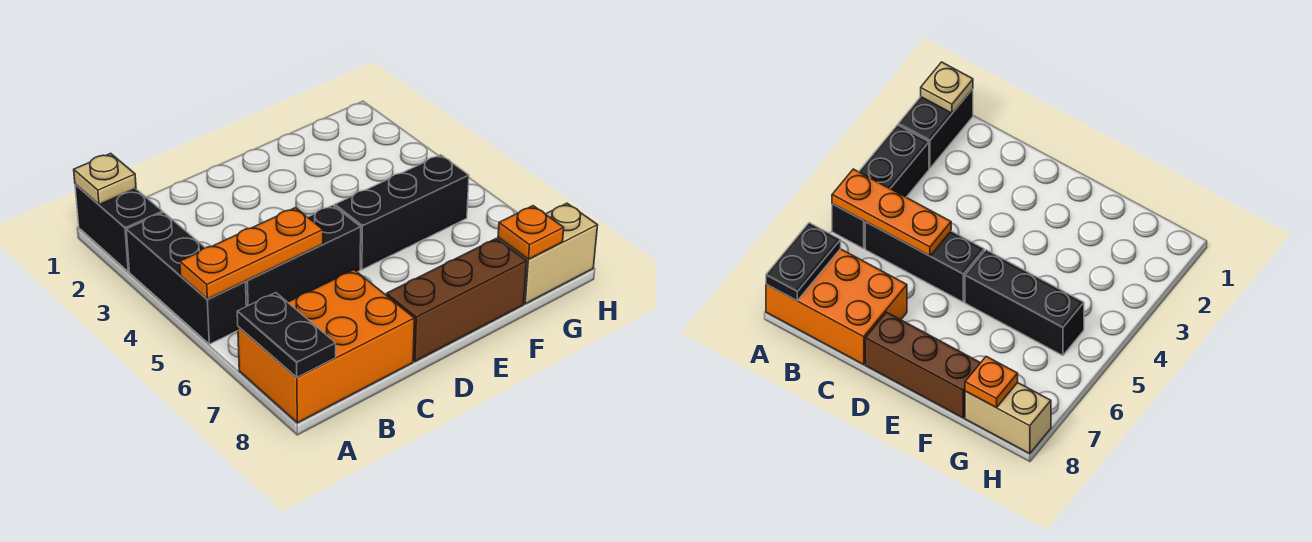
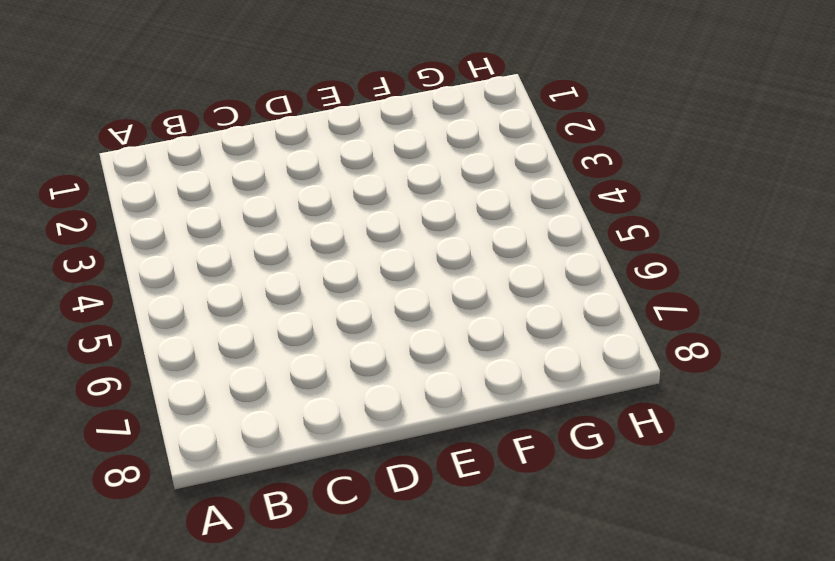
none -> black brick A1:A2 level 1
none -> black brick A3:A5 level 1

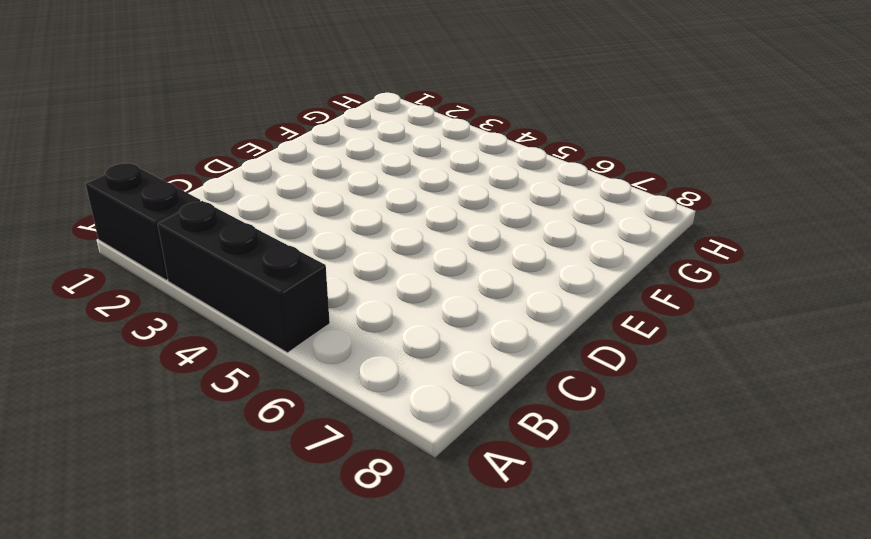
none -> orange brick A7:C8 level 1
none -> black brick B5:D5 level 1

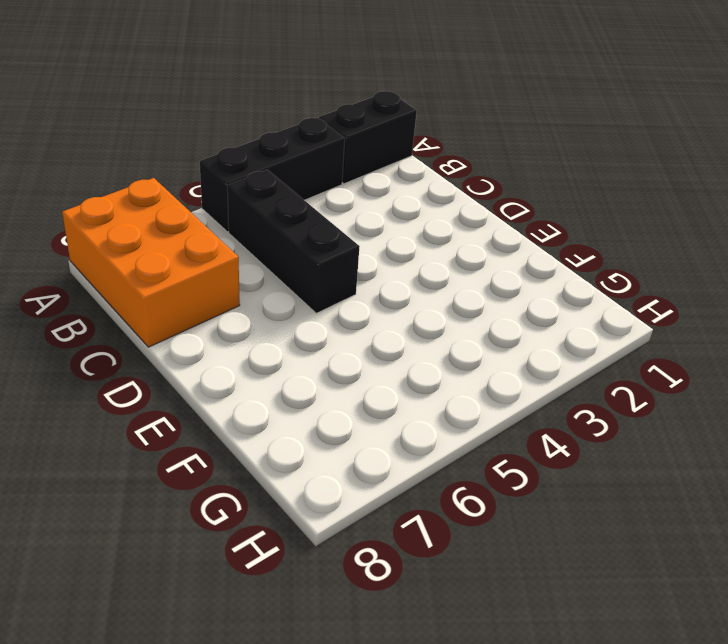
none -> brown brick D8:F8 level 1
none -> black brick E5:G5 level 1

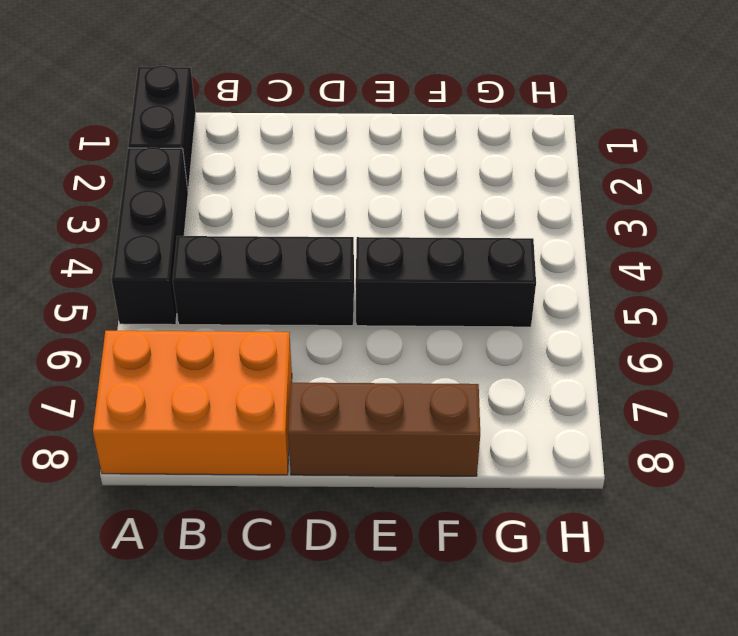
none -> tan brick G8:H8 level 1
none -> tan plate A1 level 2

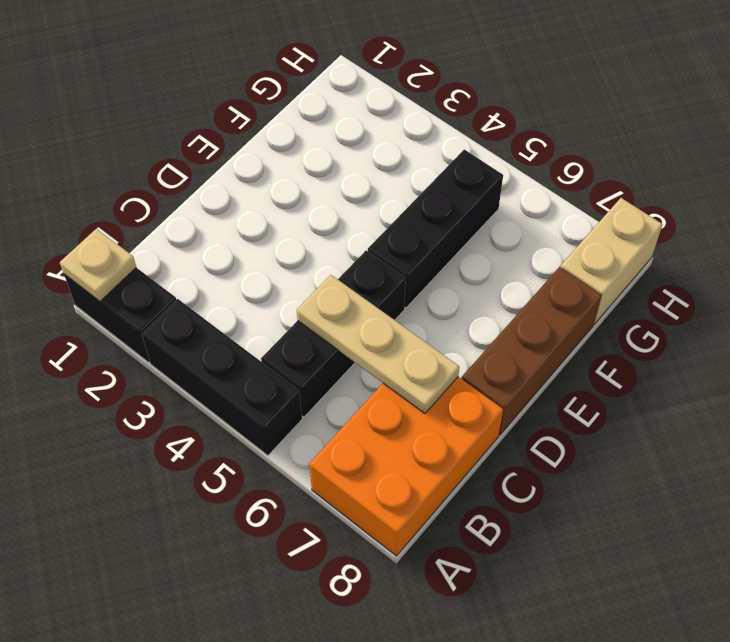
tan plate C5:C7 level 2 -> orange plate A5:C5 level 2
none -> black plate A7:A8 level 2
none -> orange plate G8 level 2

